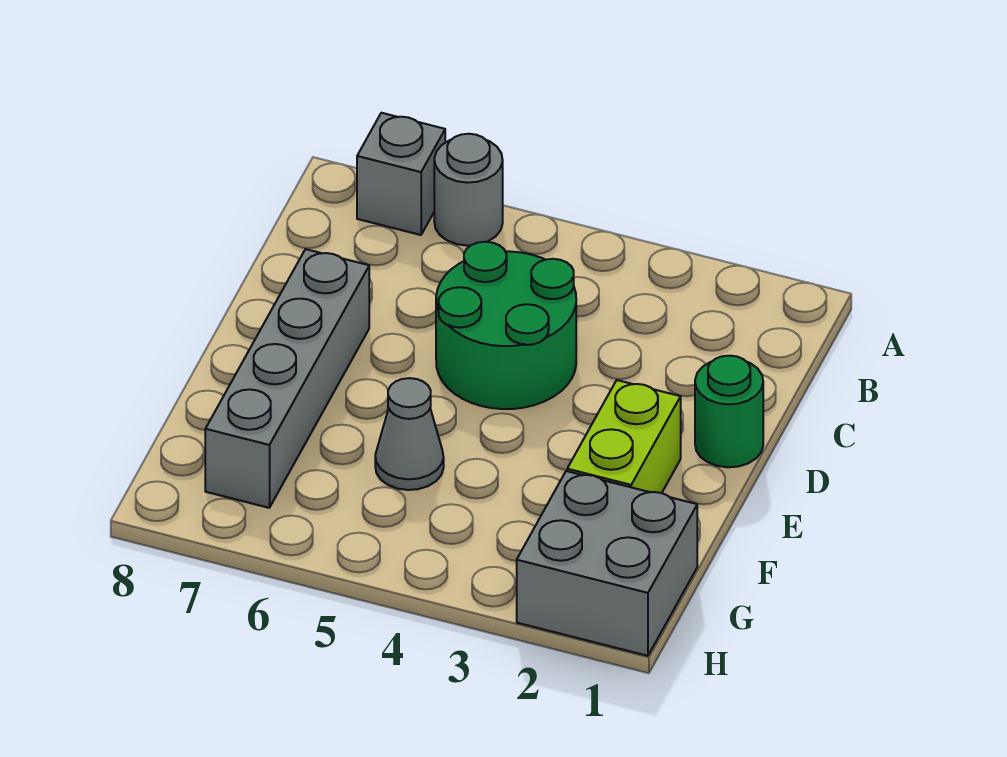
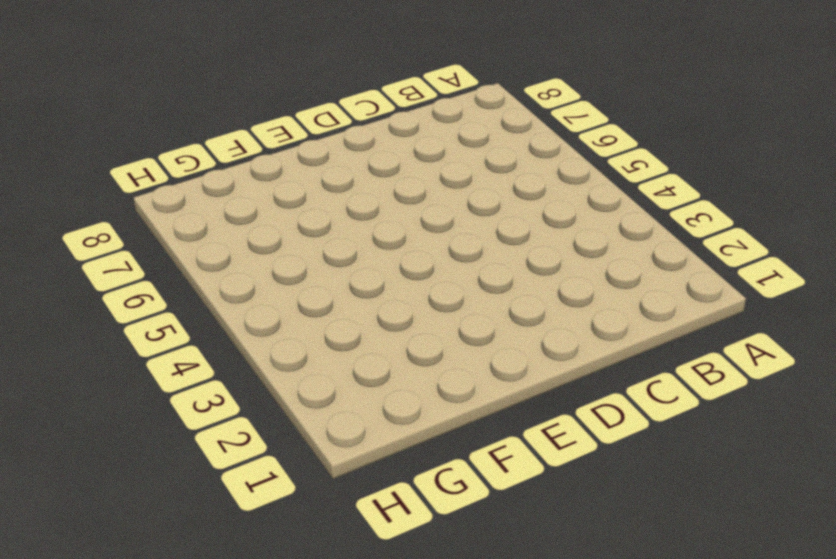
none -> grey round brick A6 level 1
none -> grey brick A7 level 1

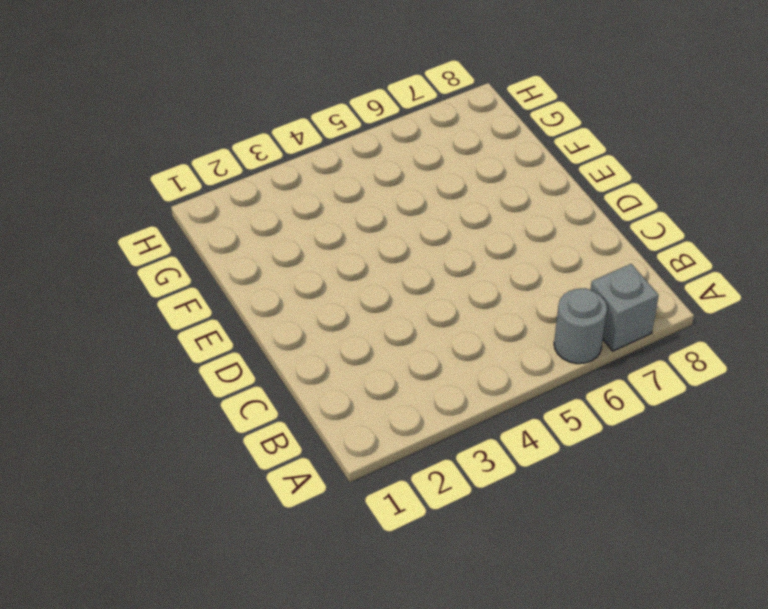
none -> green round brick C4:D5 level 1
none -> green round brick D1 level 1

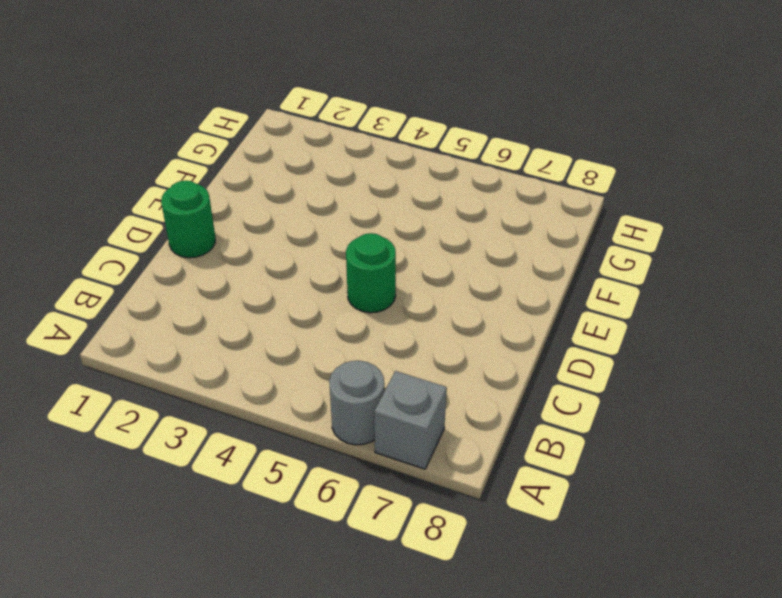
green round brick D5 level 1 -> green round brick C4:D5 level 1
none -> grey brick D7:G7 level 1
none -> lime brick E2:F2 level 1

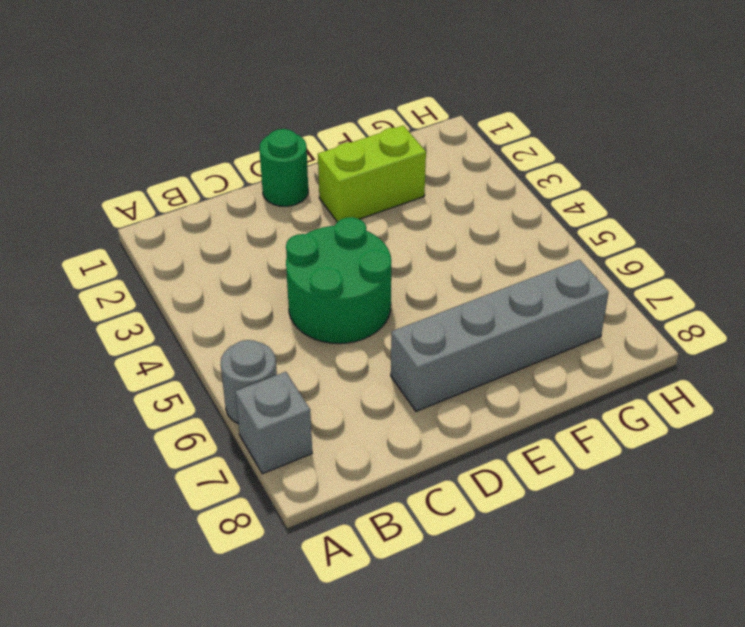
none -> grey cone F5 level 1
none -> grey brick G1:H2 level 1

